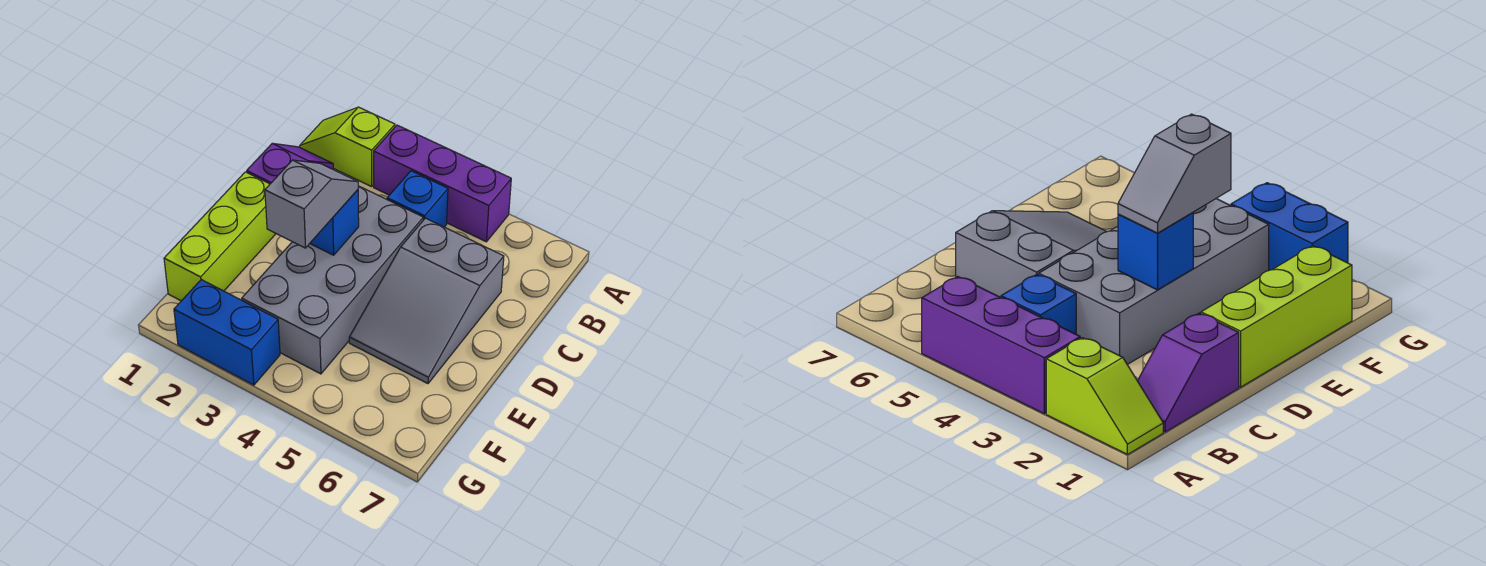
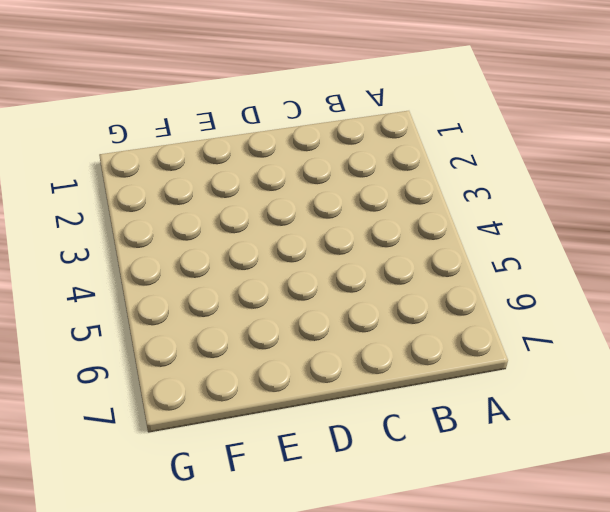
none -> lime slope A1:A2 level 1 top 2
none -> purple brick A3:A5 level 1

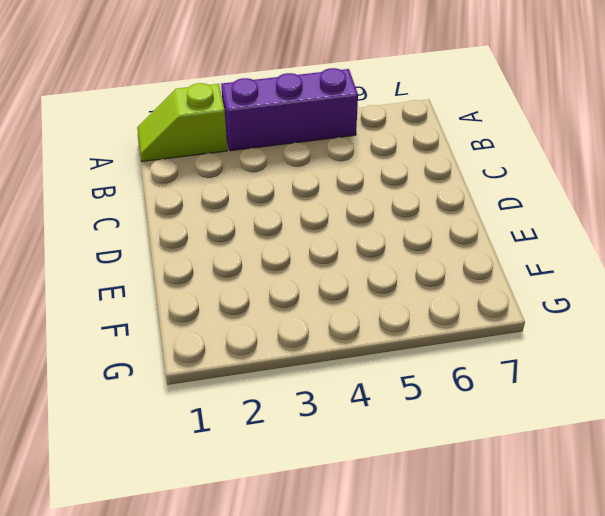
none -> purple slope B1:C1 level 1 top C
none -> blue brick B4 level 1

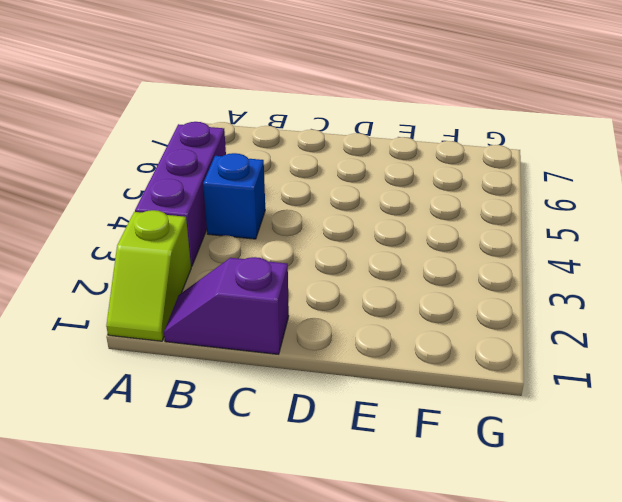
none -> grey brick C3:F4 level 1
none -> grey slope C5:E6 level 1 top C

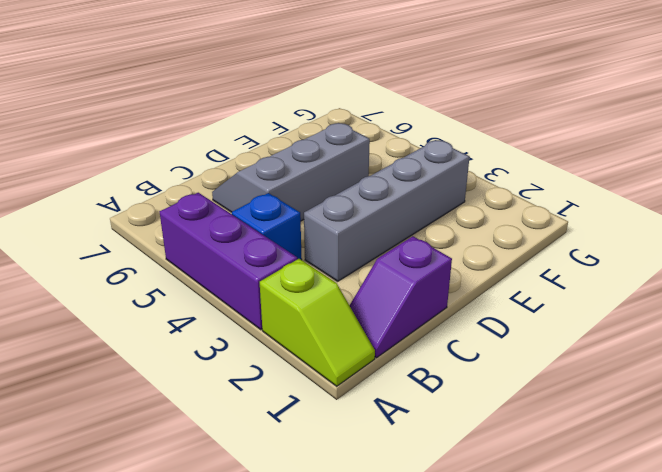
grey brick C3:F3 level 1 -> grey brick C3:F4 level 1
grey slope C5:E6 level 1 top 5 -> grey slope C5:E6 level 1 top C
none -> lime brick D1:F1 level 1
none -> blue brick G2:G3 level 1

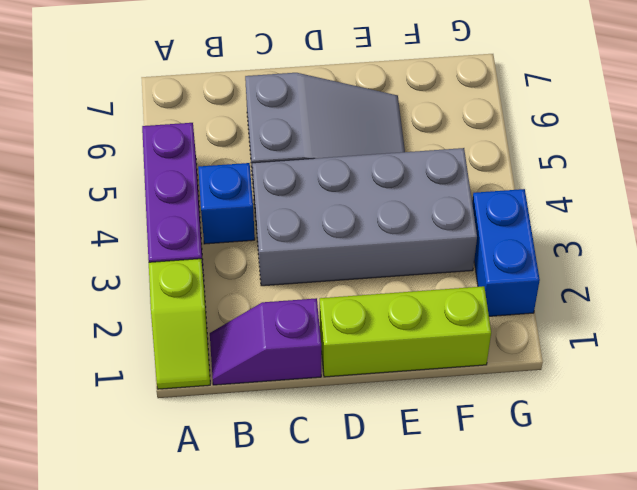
none -> blue brick D3 level 2
none -> grey slope D3:E3 level 3 top E

